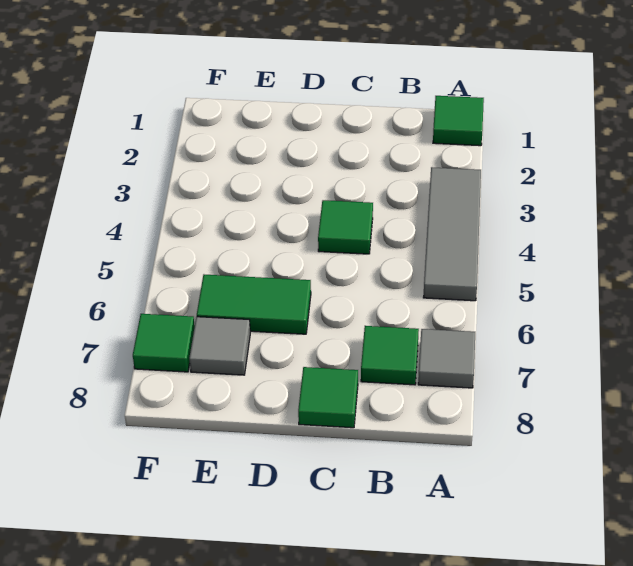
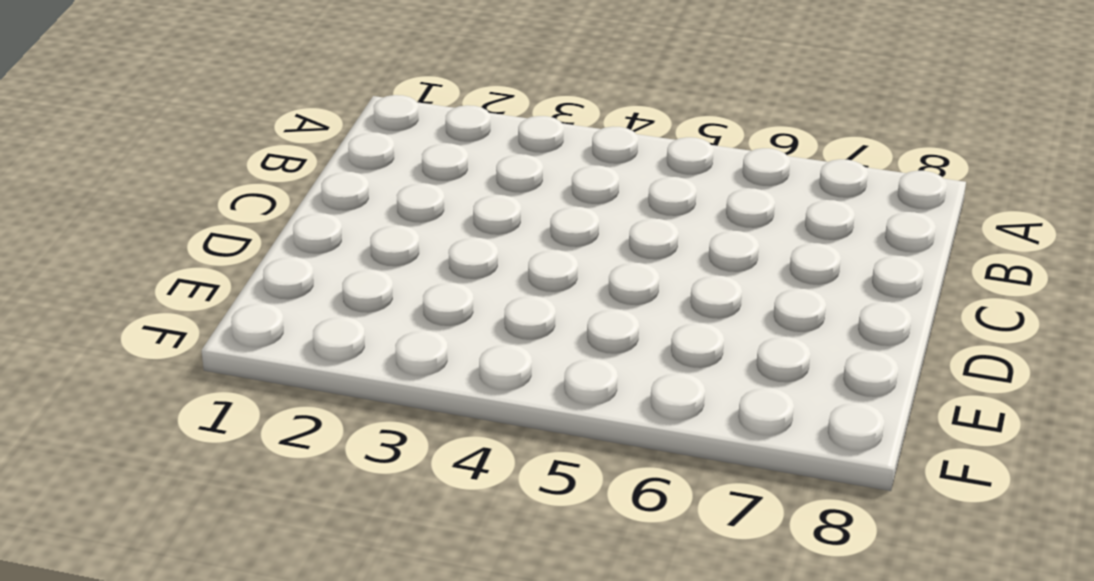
none -> green tile A1 level 1
none -> grey tile A3:A5 level 1

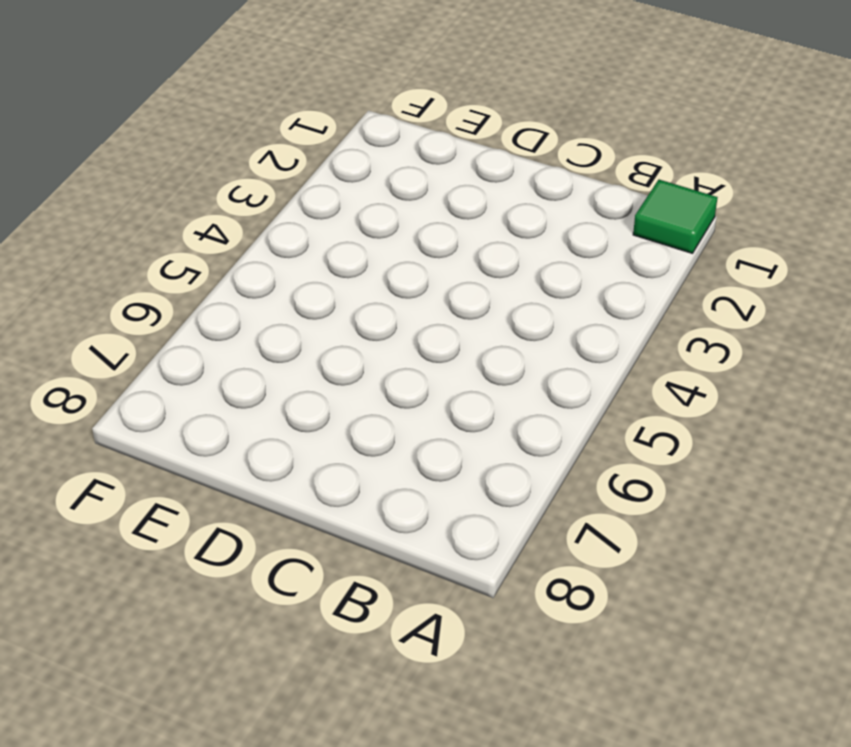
none -> grey tile A3:A5 level 1
none -> grey tile A7 level 1

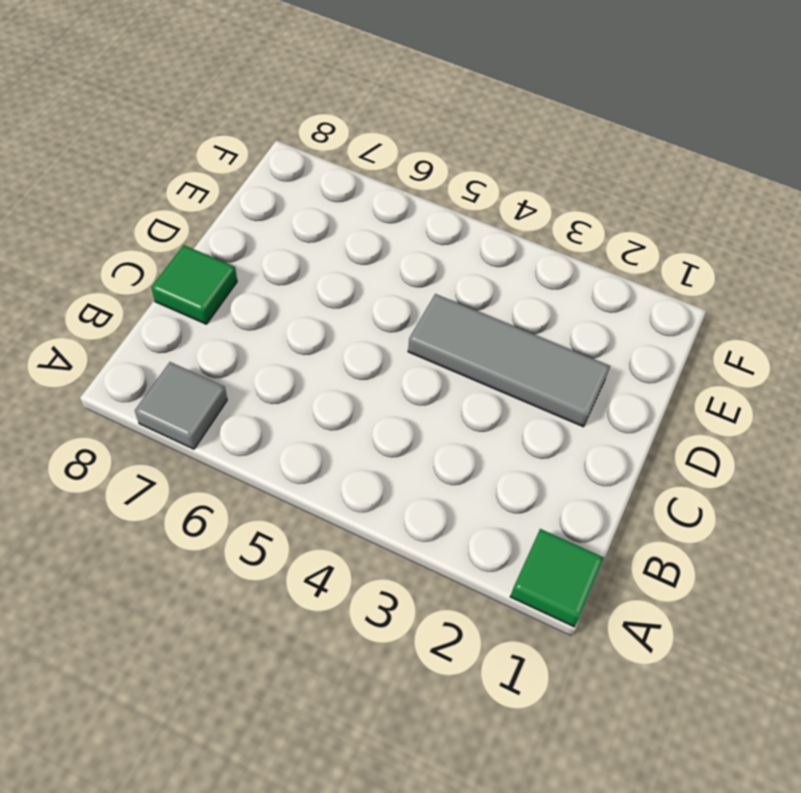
grey tile D2:D4 level 1 -> grey tile A3:A5 level 1
none -> green tile B7 level 1
none -> green tile C4 level 1

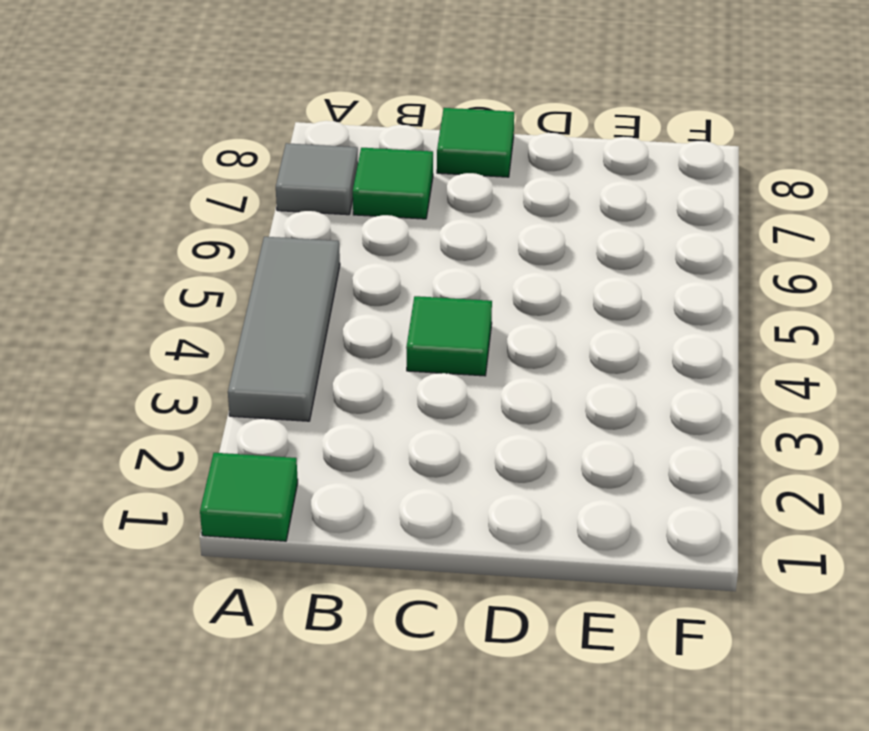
none -> green tile D6:E6 level 1
none -> grey tile E7 level 1

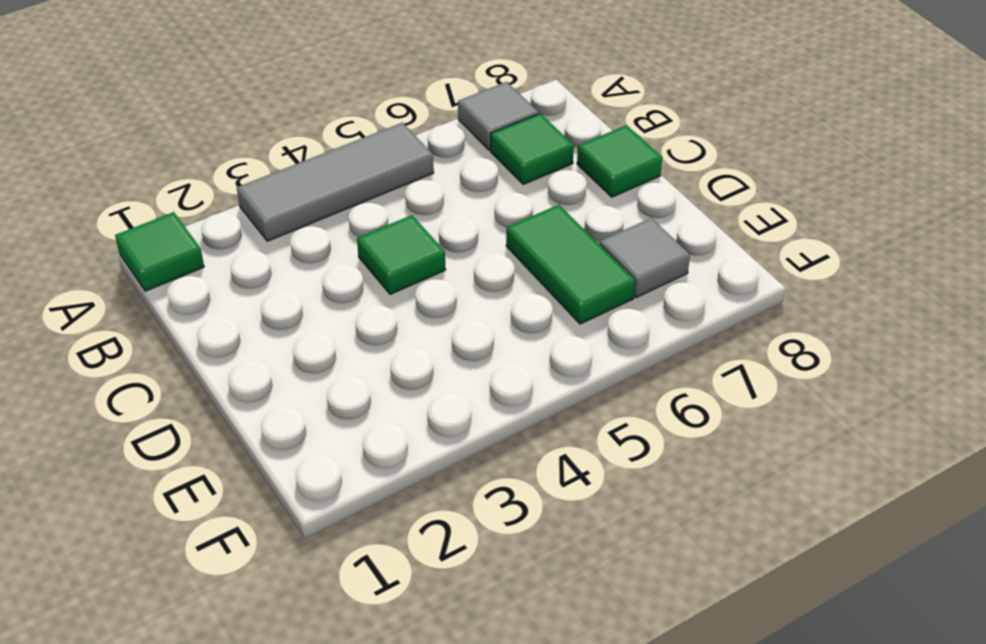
none -> green tile F7 level 1

